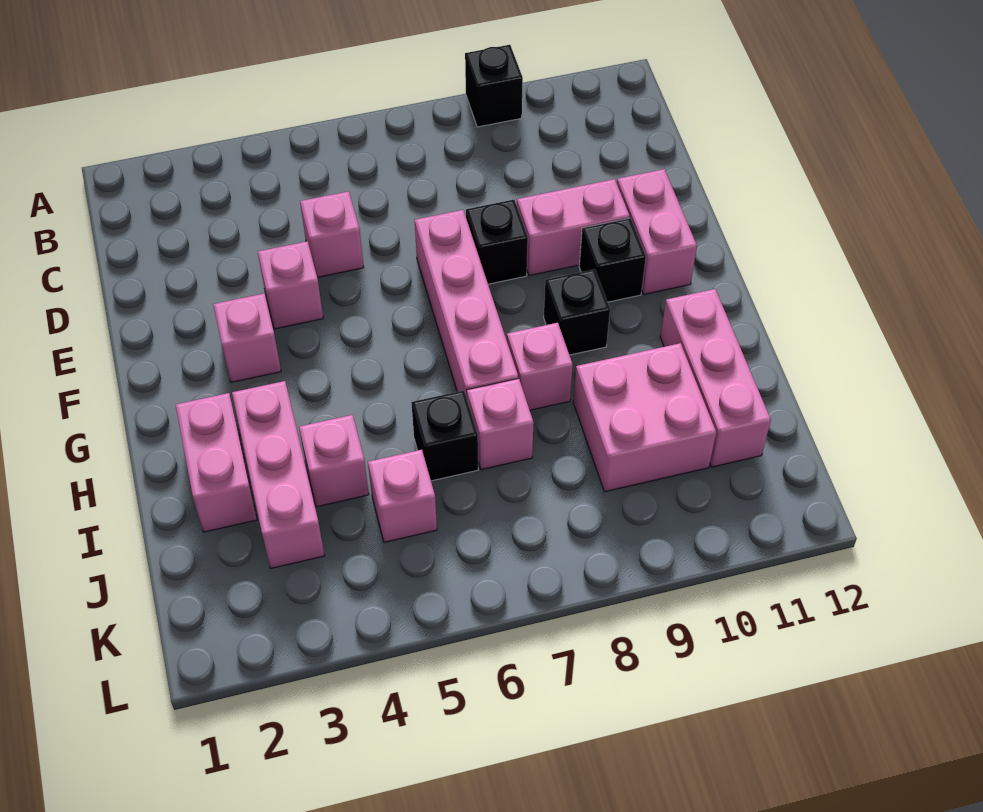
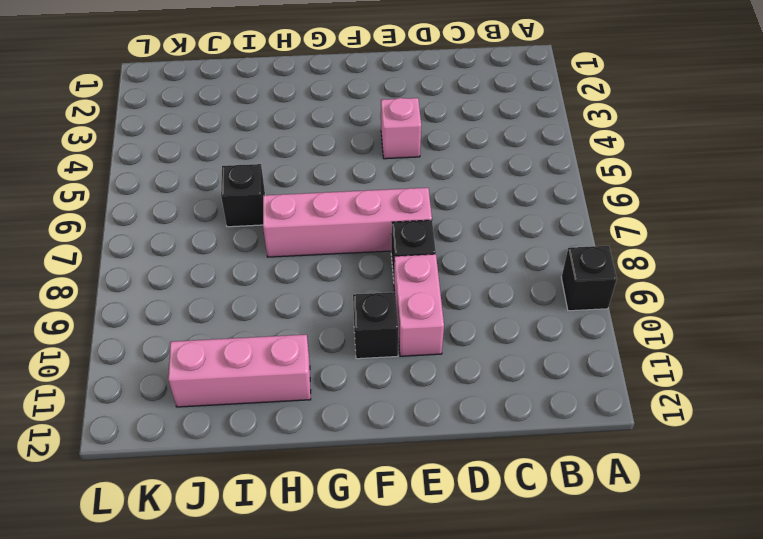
none -> pink brick D5 level 1
none -> pink brick E11:F11 level 1
none -> pink brick F3 level 1

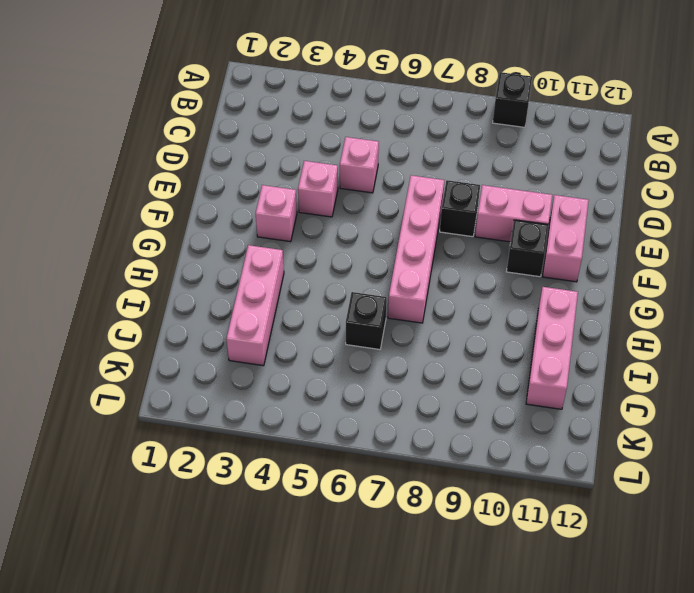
none -> black brick G9 level 1
none -> pink brick H2:I2 level 1
none -> pink brick H8 level 1

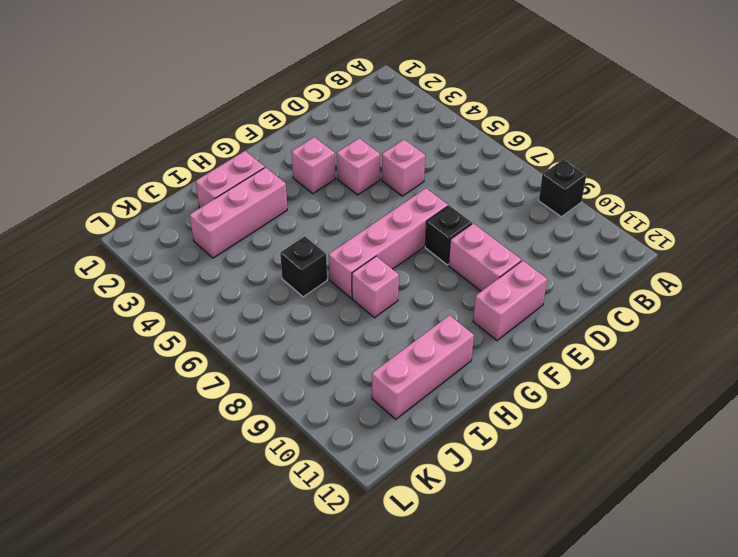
none -> black brick F10 level 1
none -> black brick G9 level 1
none -> pink brick I4 level 1

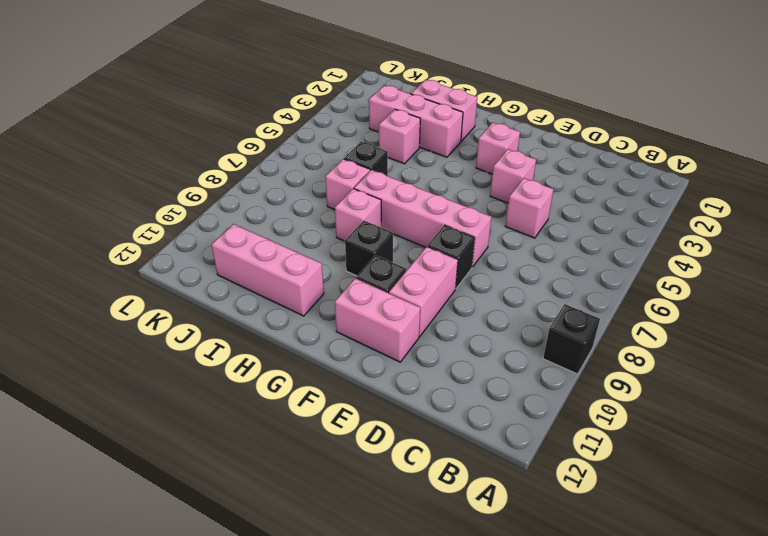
none -> pink brick I9:J10 level 1
none -> pink brick J5 level 1

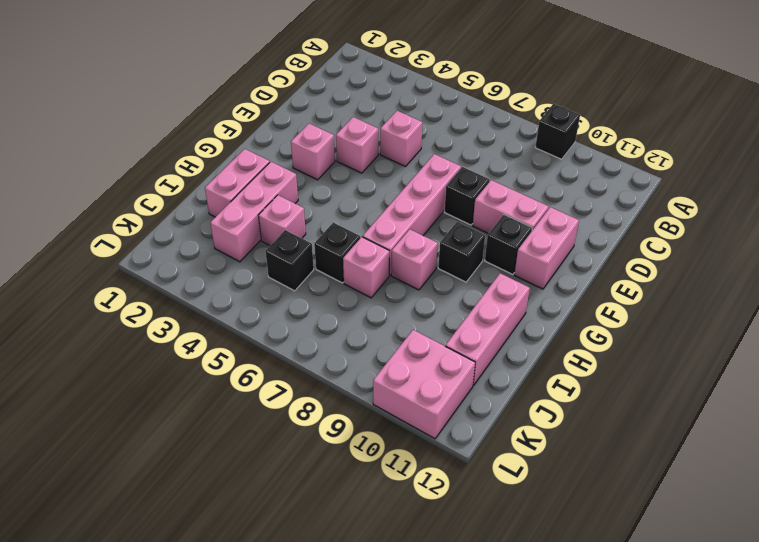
black brick J5 level 1 -> pink brick J5 level 1
pink brick K10:L11 level 1 -> pink brick I9:J10 level 1

